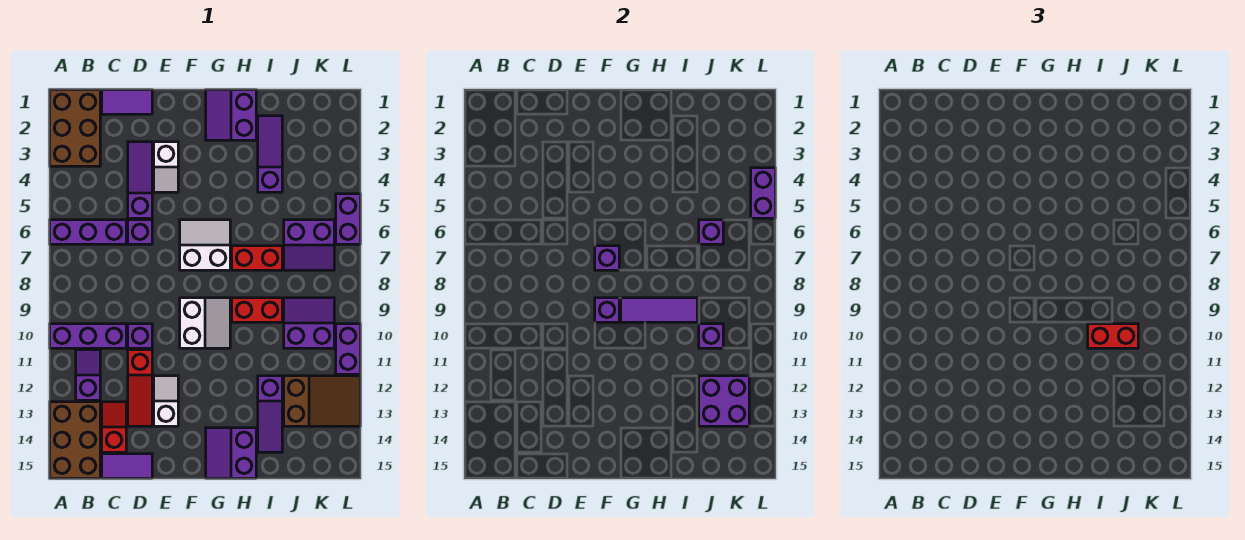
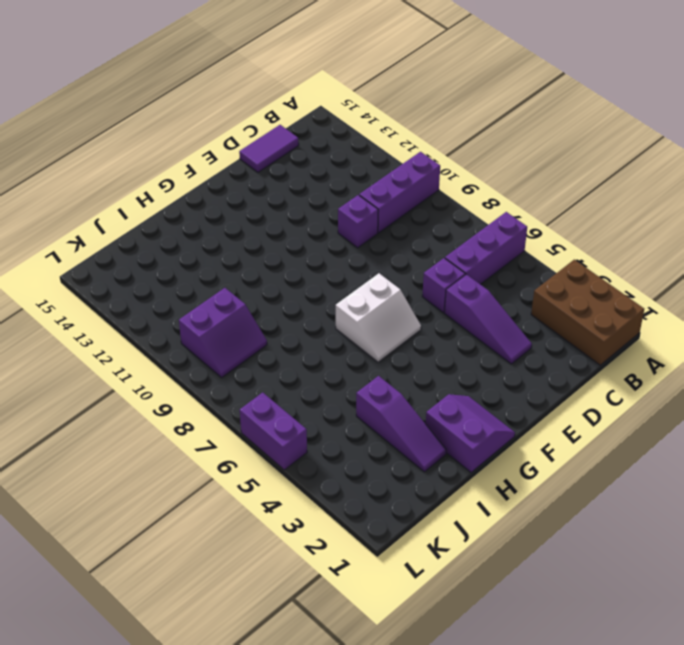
none -> brown brick A13:B15 level 1
none -> purple slope B11:B12 level 1 top 12
none -> purple tile C1:D1 level 1
none -> red slope C13:C14 level 1 top 14

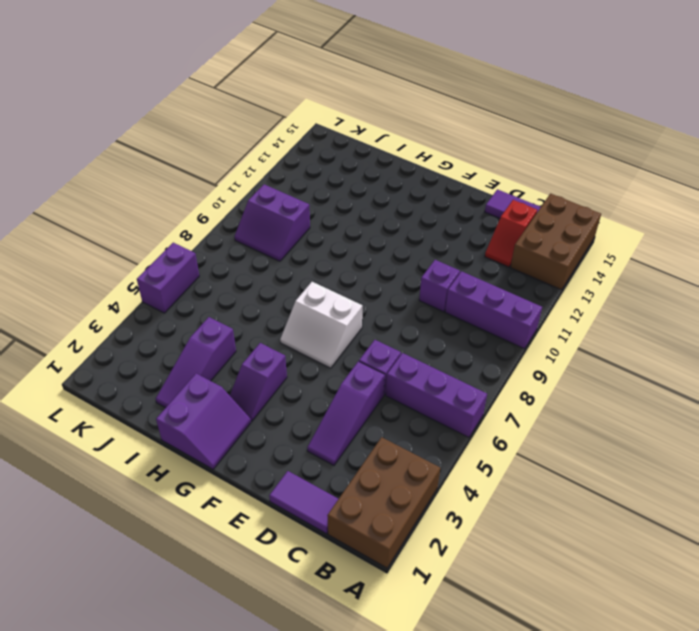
purple slope G3:G4 level 1 top 4 -> purple slope B11:B12 level 1 top 12
none -> red slope D11:D13 level 1 top 11
none -> white slope E3:E4 level 1 top 3
none -> white slope E12:E13 level 1 top 13
none -> white slope F9:G10 level 1 top F

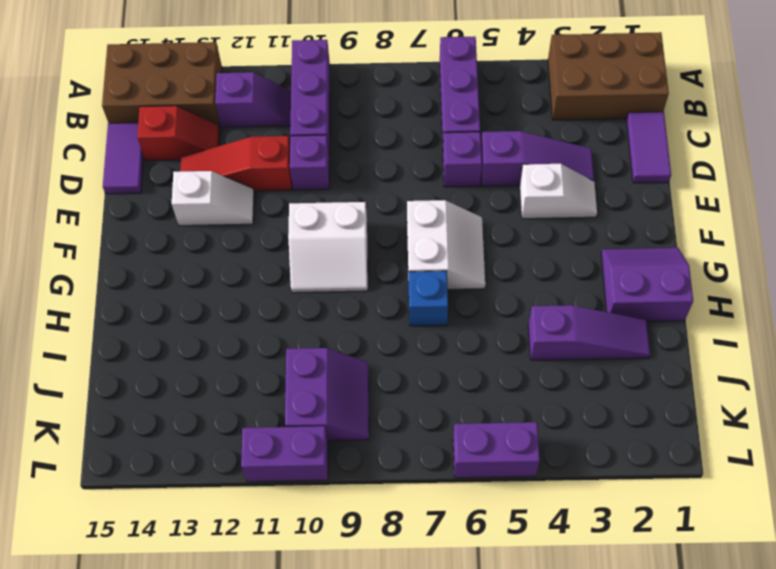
white slope E3:E4 level 1 top 4 -> white slope E3:E4 level 1 top 3
blue brick H7 level 1 -> red brick H7:I7 level 1
none -> purple slope G14:H15 level 1 top H
none -> red brick H9:I9 level 1
none -> purple slope I12:I14 level 1 top 12
none -> purple slope J6:K7 level 1 top 6

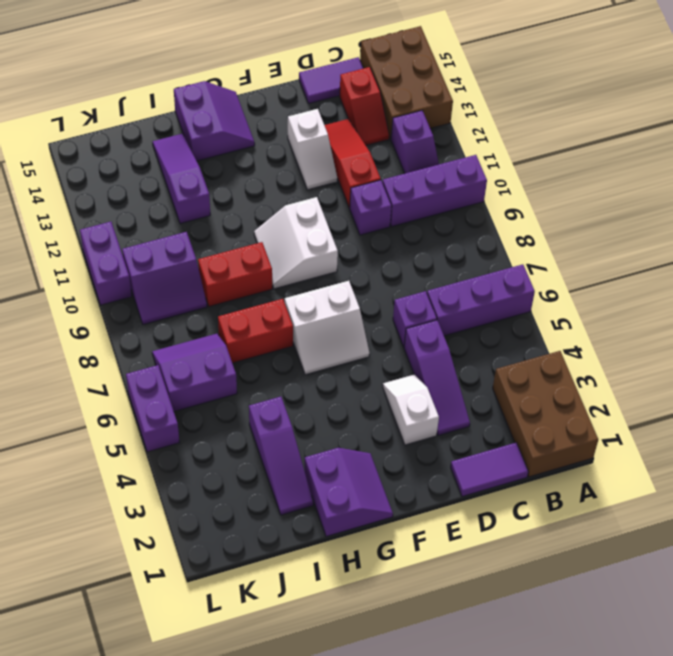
none -> brown slope J12:L13 level 1 top J
none -> purple brick F7 level 2
none -> purple brick F9 level 2
none -> purple tile G9:I9 level 2

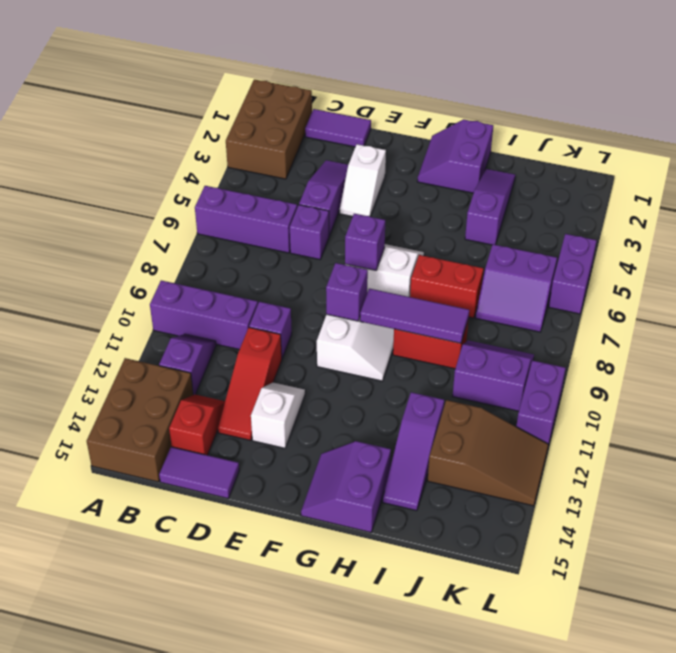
none -> purple brick J6 level 2
none -> purple brick J10 level 2
none -> purple brick J12:K13 level 2
none -> purple brick L4:L5 level 2

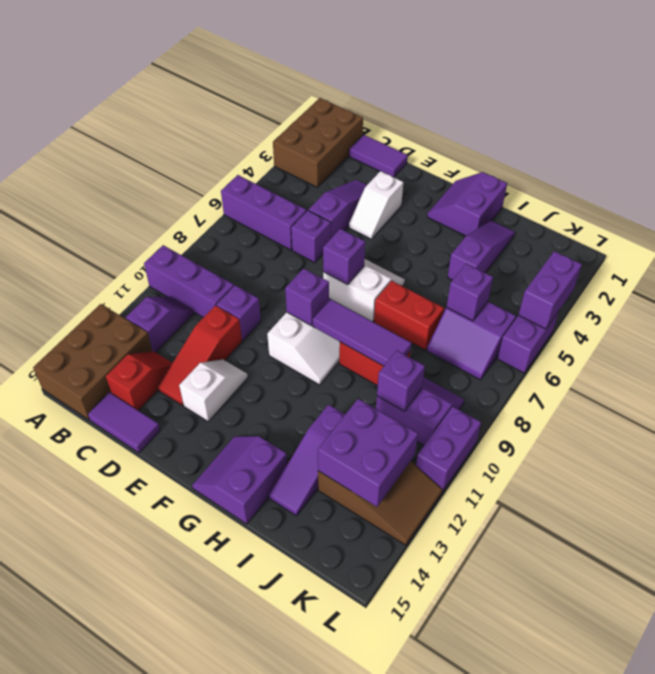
none -> red brick I10:J10 level 3

